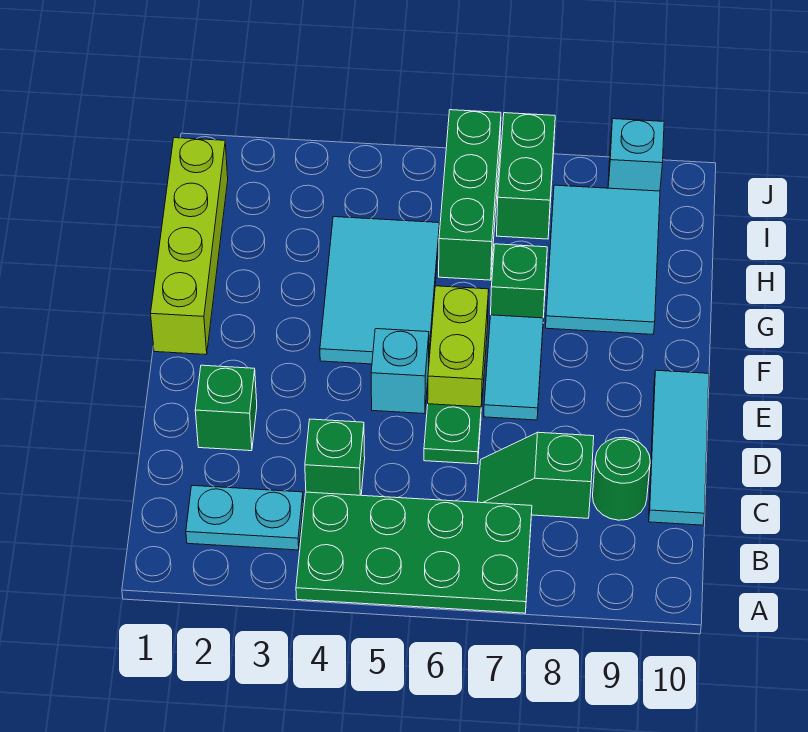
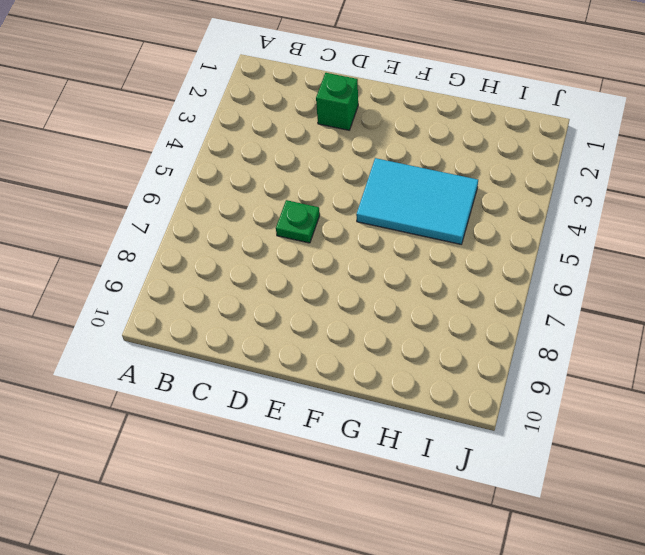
none -> green plate A4:B7 level 1
none -> cyan plate B2:B3 level 1
none -> green brick C4 level 1

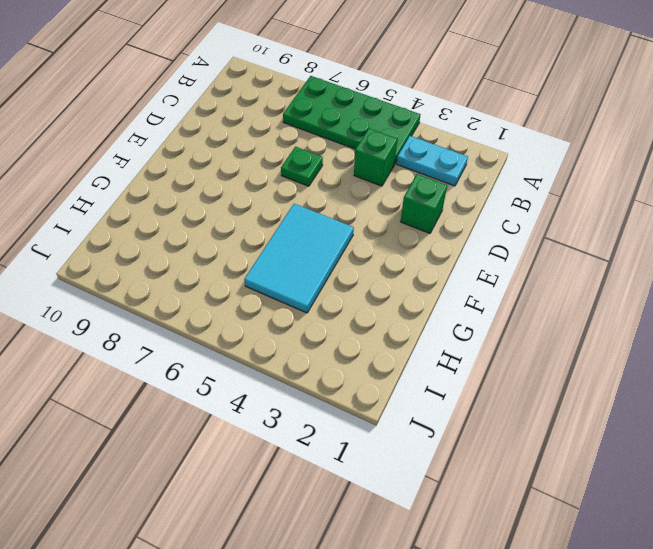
none -> green slope C7:C8 level 1 top 8
none -> green round brick C9 level 1
none -> cyan tile C10:E10 level 1

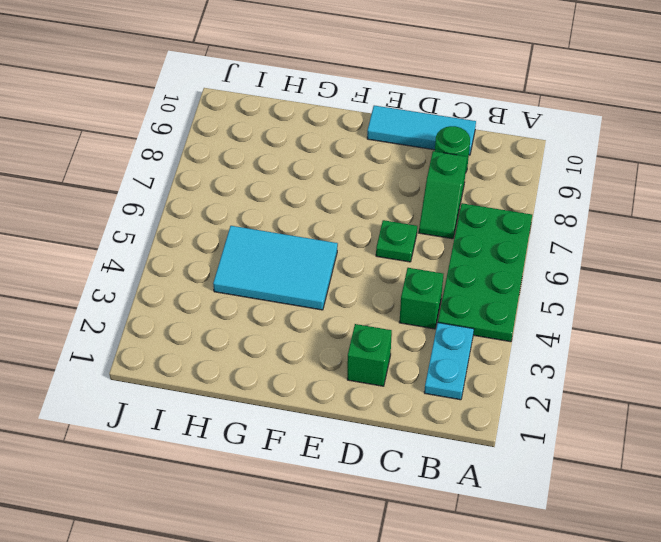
none -> cyan brick E5 level 1
none -> lime brick E6:F6 level 1
none -> cyan tile E7:F7 level 1

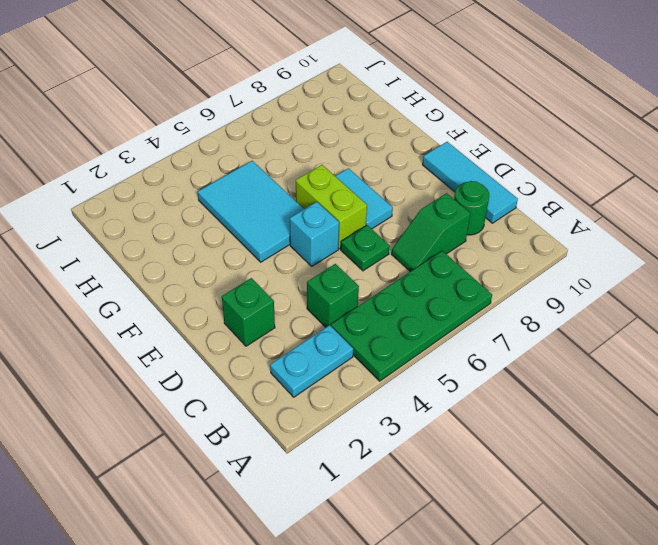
none -> lime brick F1:I1 level 1
none -> green brick G7 level 1
none -> cyan tile G8:I9 level 1

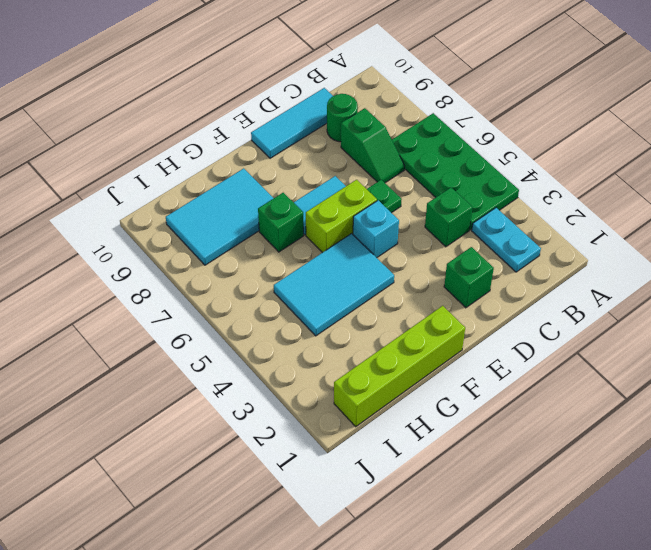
none -> green brick H6:J6 level 1
none -> green brick I7:J7 level 1
none -> cyan brick J9 level 1

